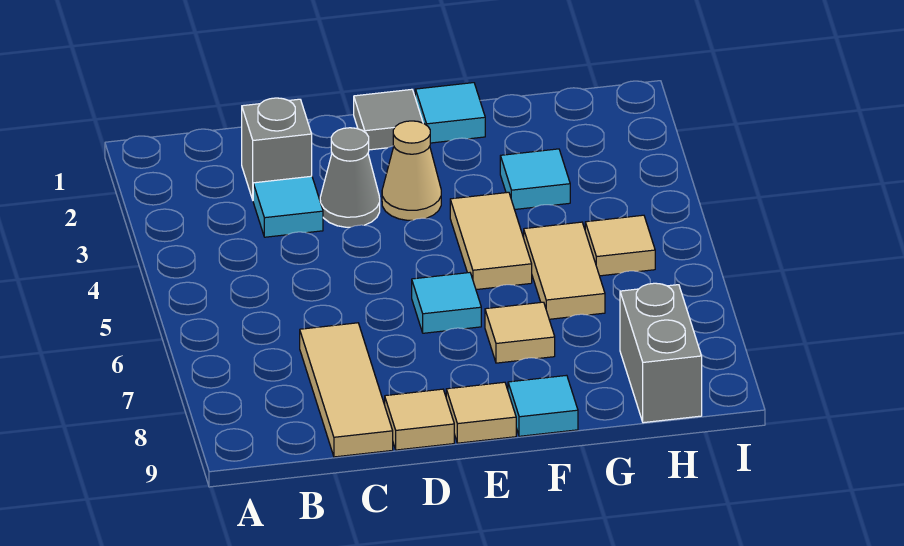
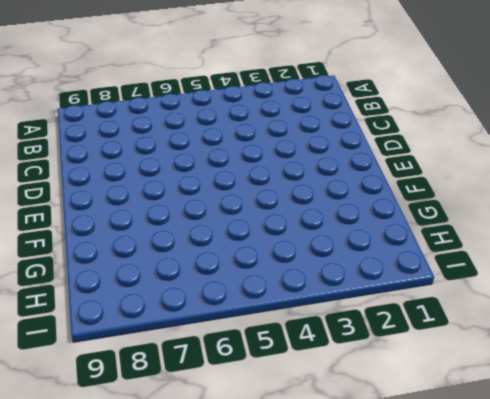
none -> grey brick C2 level 1
none -> cyan tile C3 level 1
none -> tan tile C7:C9 level 1

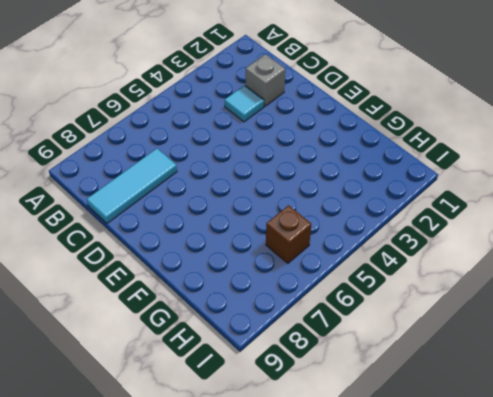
cyan tile C7:C9 level 1 -> tan tile C7:C9 level 1
brown brick H6 level 1 -> none
none -> grey cone D3 level 1
none -> tan tile D9 level 1
none -> grey tile E1 level 1

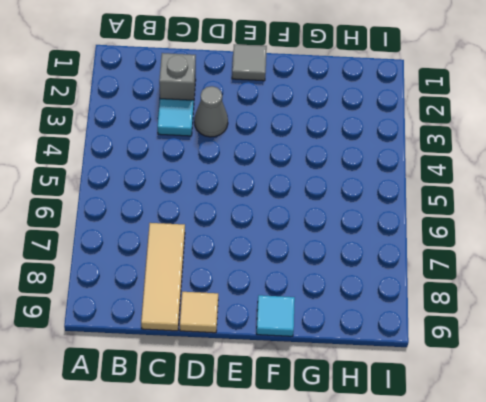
none -> tan cone E3 level 1
none -> cyan tile E6 level 1
none -> tan tile E9 level 1

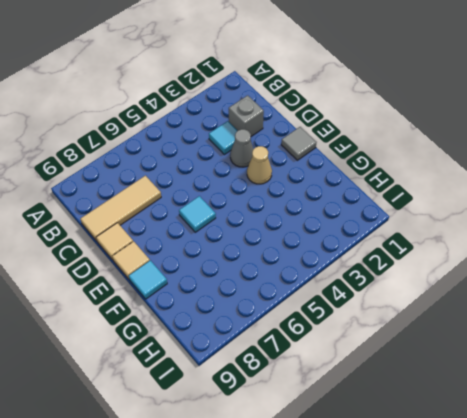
none -> cyan tile F1 level 1
none -> tan tile F4:F5 level 1
none -> tan tile F7 level 1

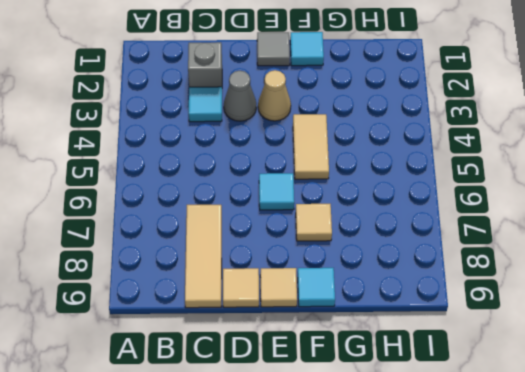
none -> cyan tile G3 level 1
none -> tan tile G5:G6 level 1
none -> tan tile H5 level 1

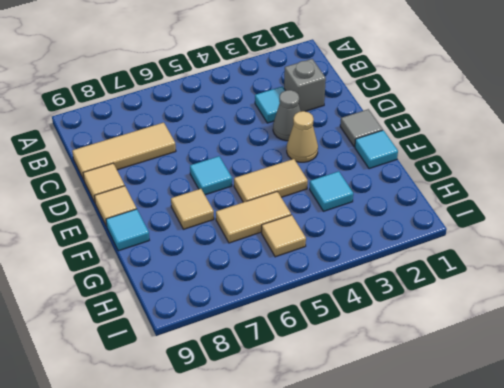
none -> grey brick H8:H9 level 1

